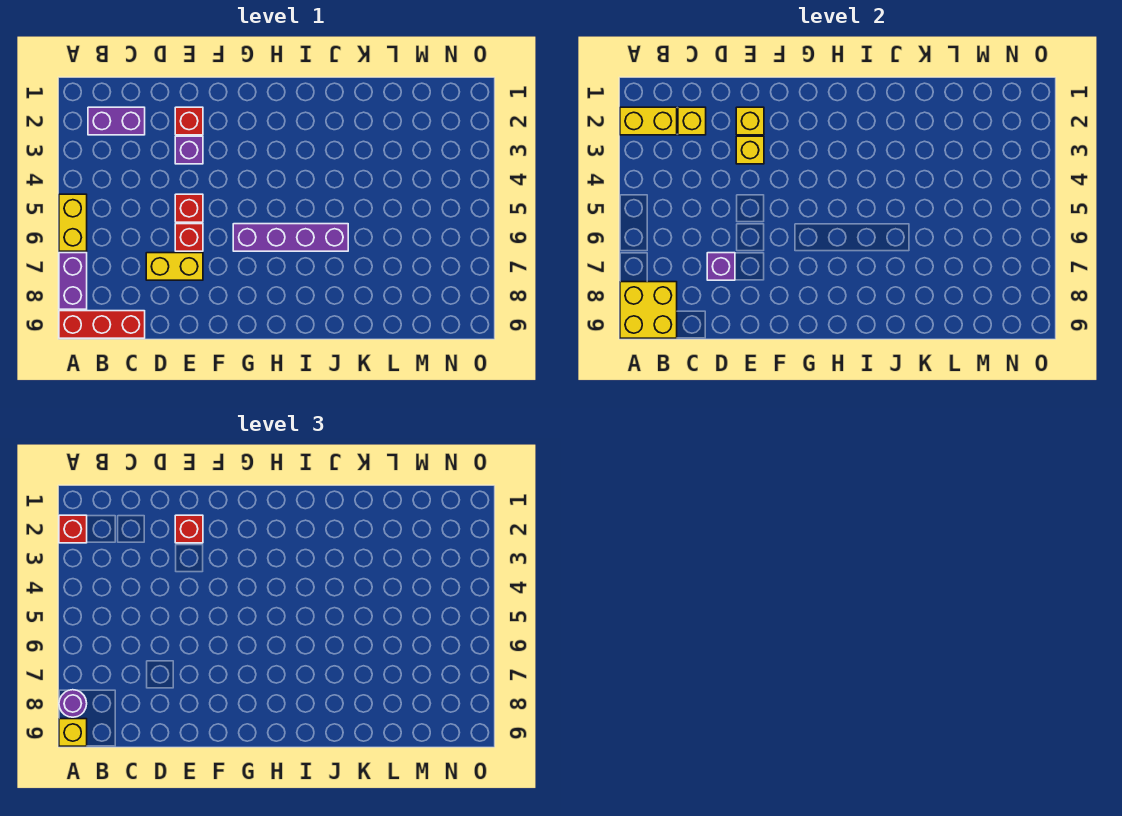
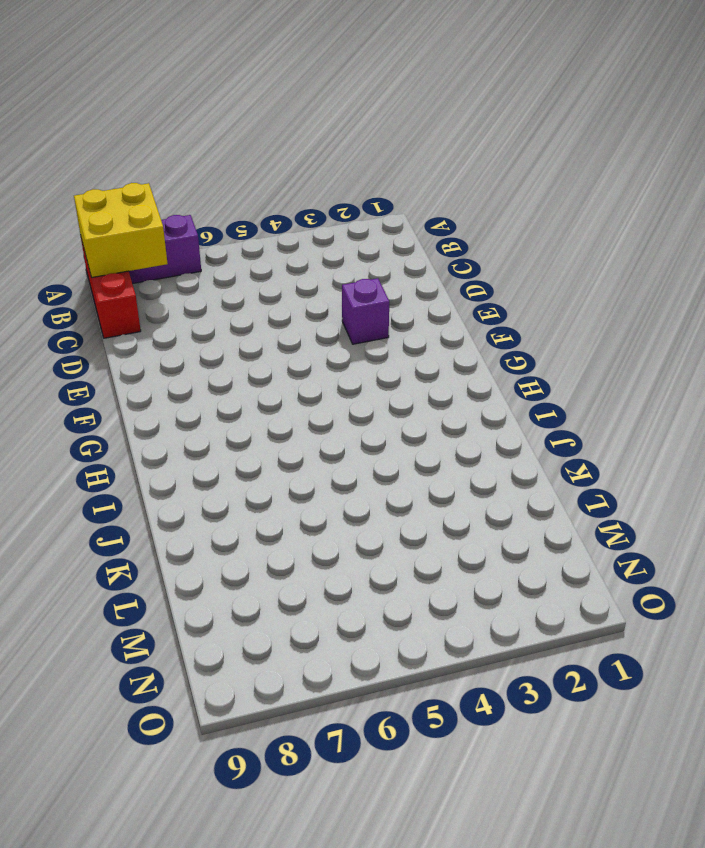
none -> yellow brick A5:A6 level 1
none -> purple brick B2:C2 level 1
none -> yellow brick D7:E7 level 1

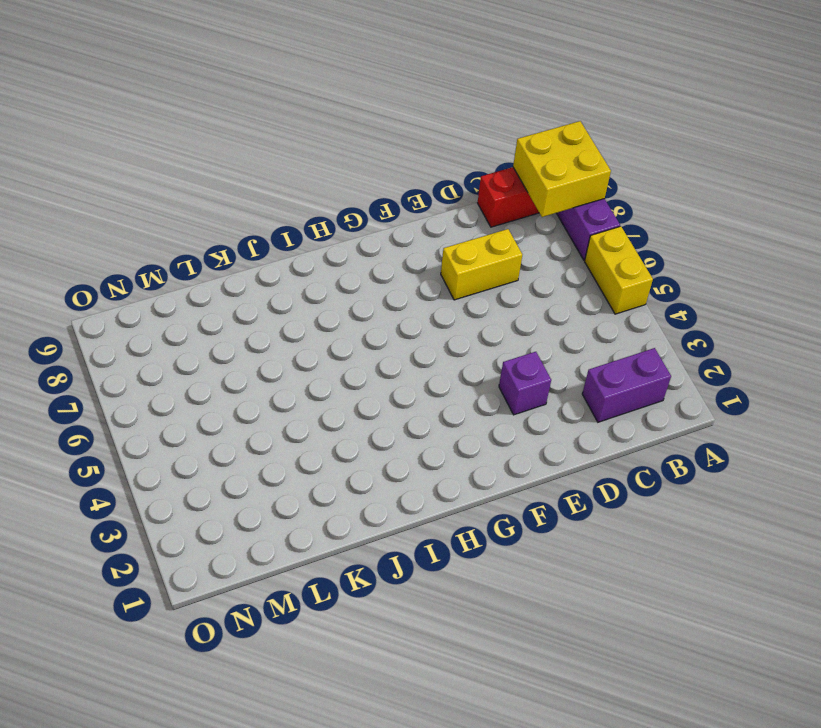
none -> red brick E2 level 1
none -> red brick E5 level 1
none -> red brick E6 level 1

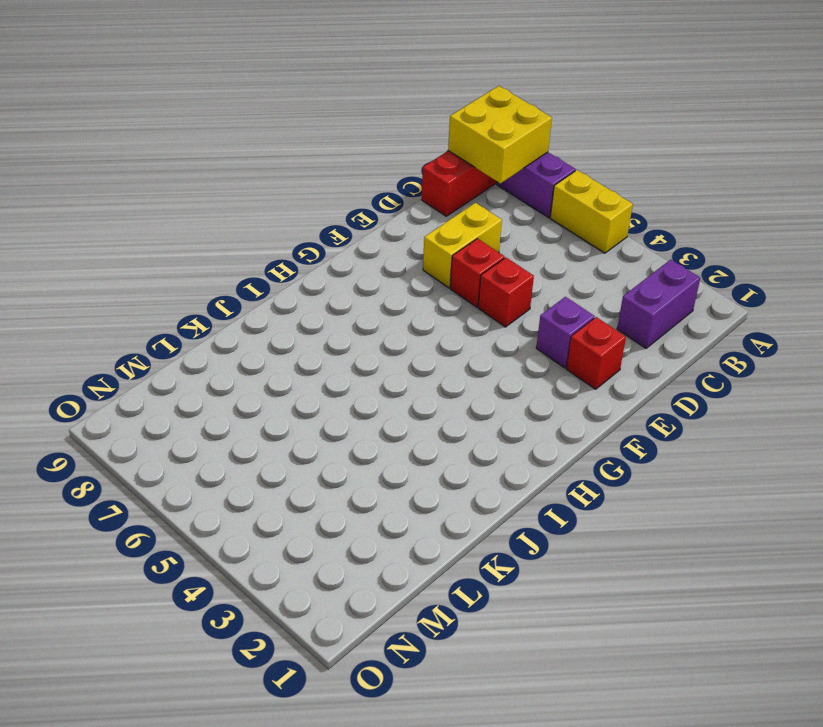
none -> purple brick G6:J6 level 1
none -> yellow brick A2:B2 level 2
none -> yellow brick C2 level 2

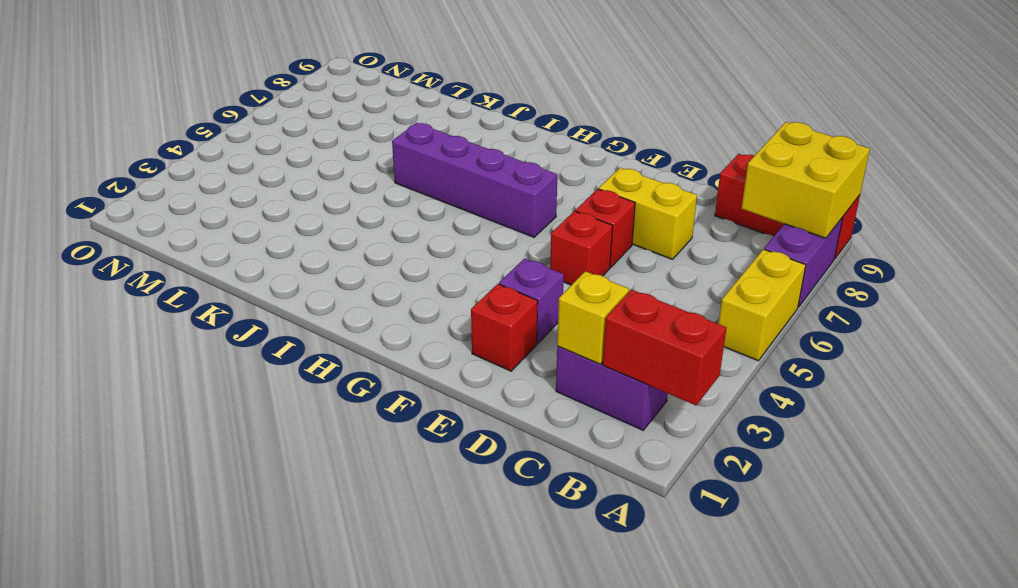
red brick A2:B2 level 2 -> yellow brick A2:B2 level 2
none -> purple brick D7 level 2
none -> yellow brick E2 level 2
none -> yellow brick E3 level 2

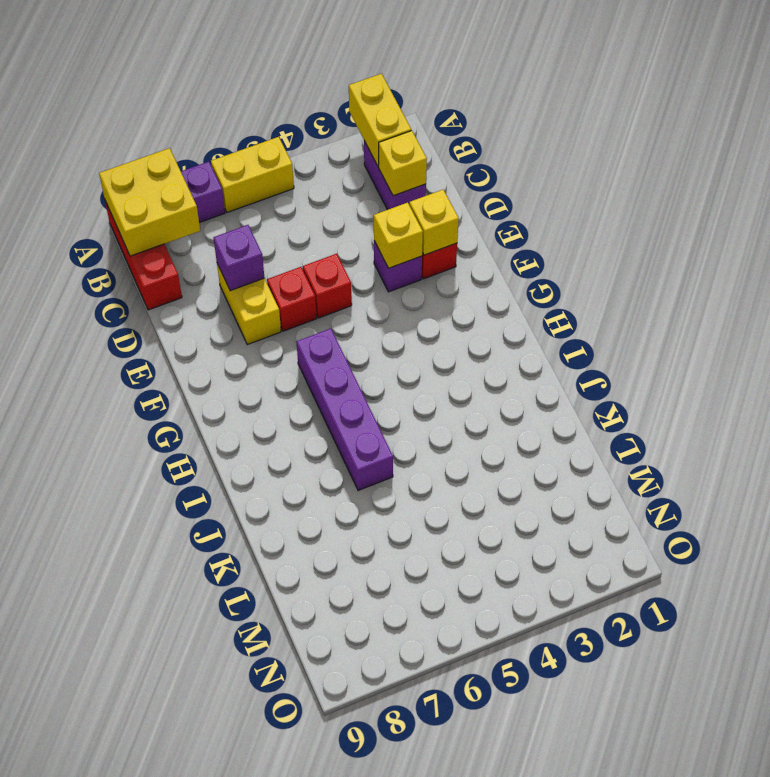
none -> red brick A2 level 3
none -> purple round brick A8 level 3
none -> yellow brick A9 level 3

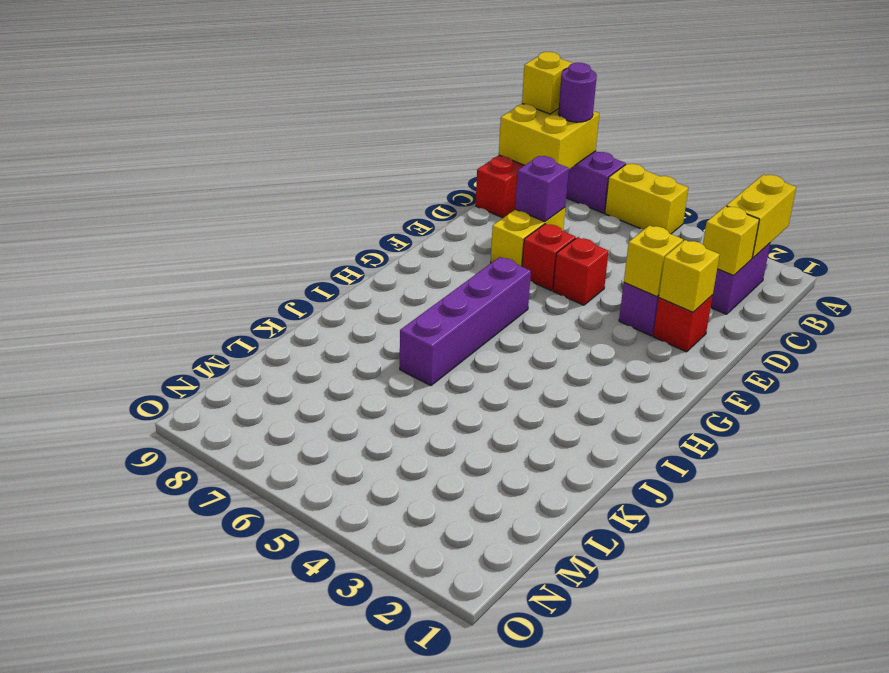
none -> red brick A2 level 3
none -> red brick E2 level 3

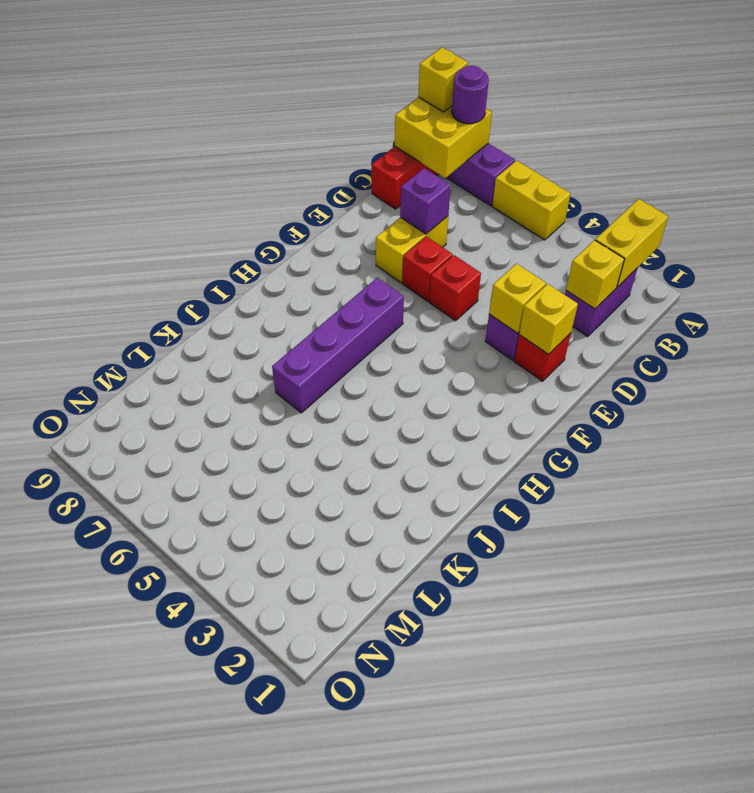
none -> red brick A2 level 3
none -> red brick E2 level 3

